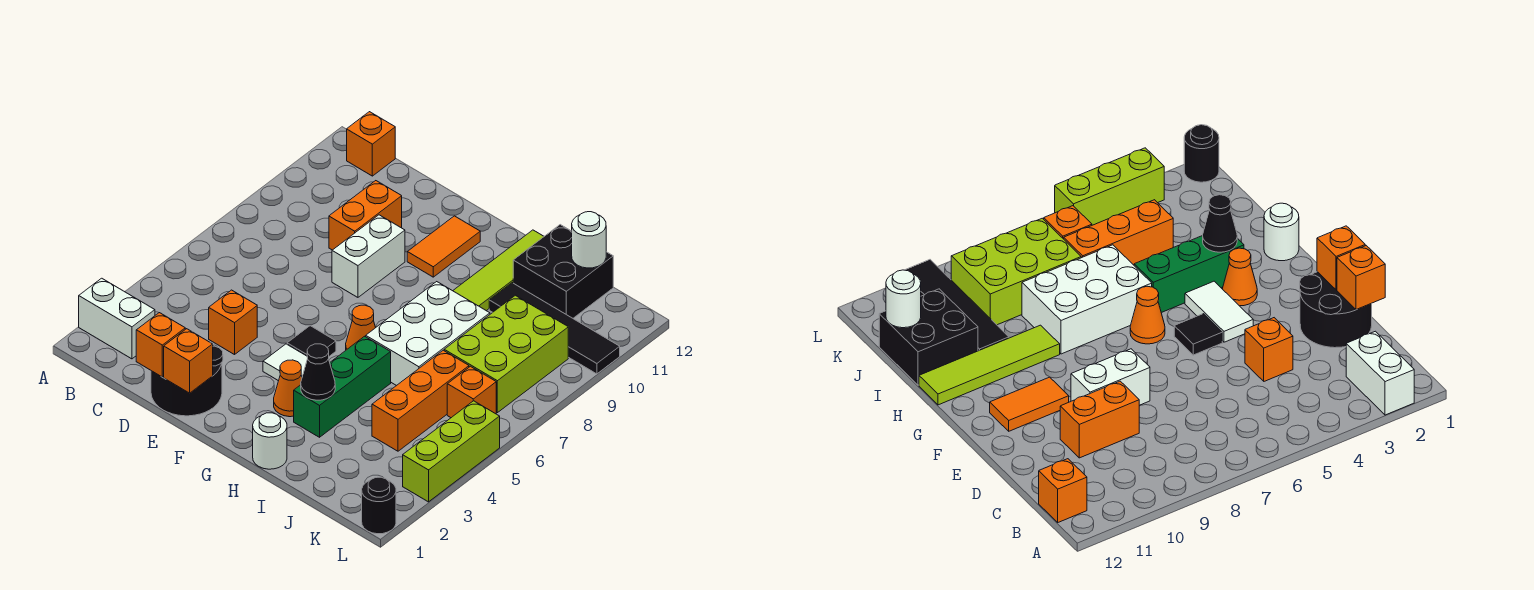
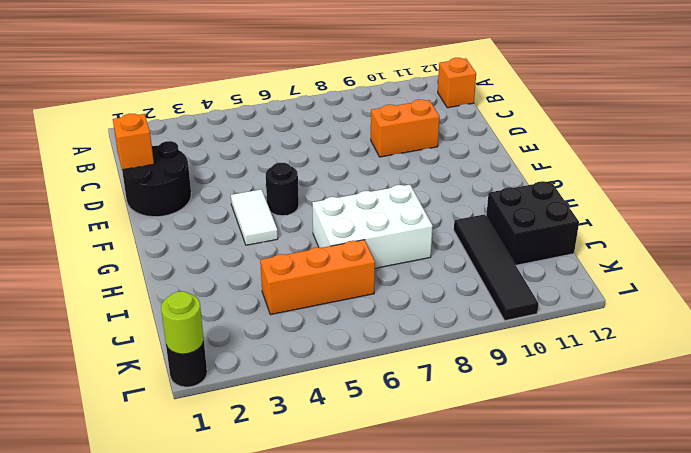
black round brick F5 level 1 -> black tile F5 level 1
lime round brick L1 level 2 -> none
none -> white brick A2:B2 level 1
none -> orange brick D4 level 1
none -> white brick E8:E9 level 1

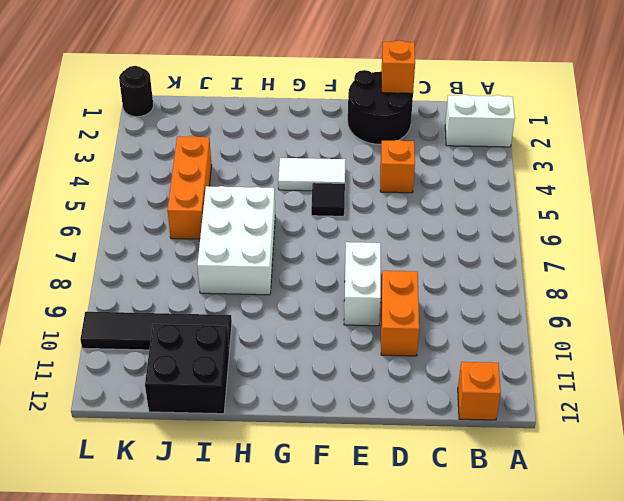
none -> orange tile F10:F11 level 1
none -> orange cone G3 level 1
none -> orange cone G6 level 1

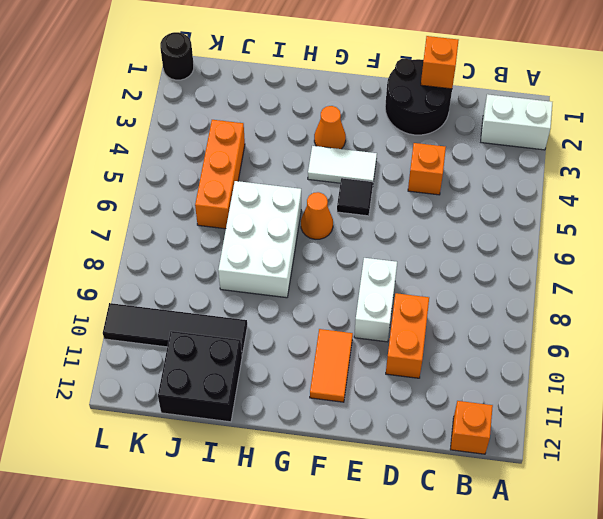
none -> white round brick H1 level 1
none -> green brick H3:H5 level 1
none -> lime tile H9:H12 level 1

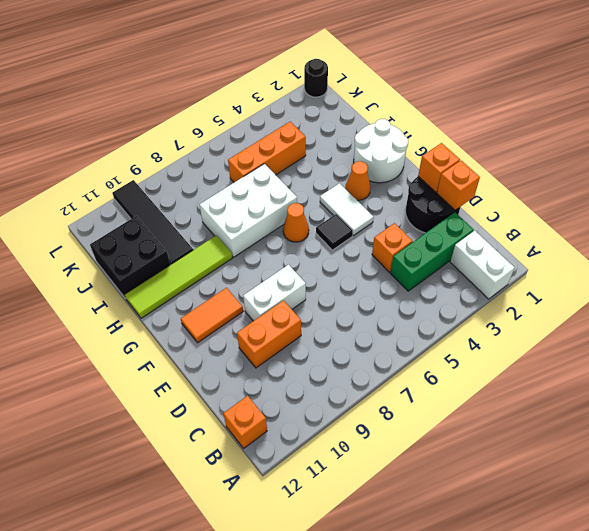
green brick C2:C4 level 1 -> green brick H3:H5 level 1
white round brick G1:H2 level 1 -> white round brick H1 level 1
none -> lime brick J7:K9 level 1
none -> orange brick K6 level 1
none -> lime brick L3:L5 level 1

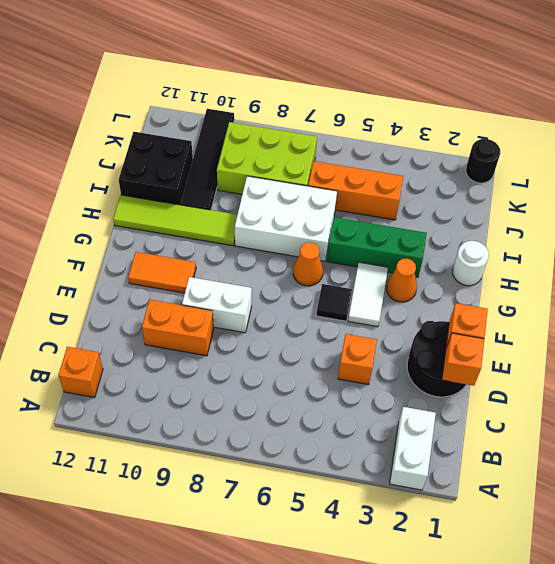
none -> orange brick K6 level 1
none -> lime brick L3:L5 level 1
none -> black cone H3 level 2

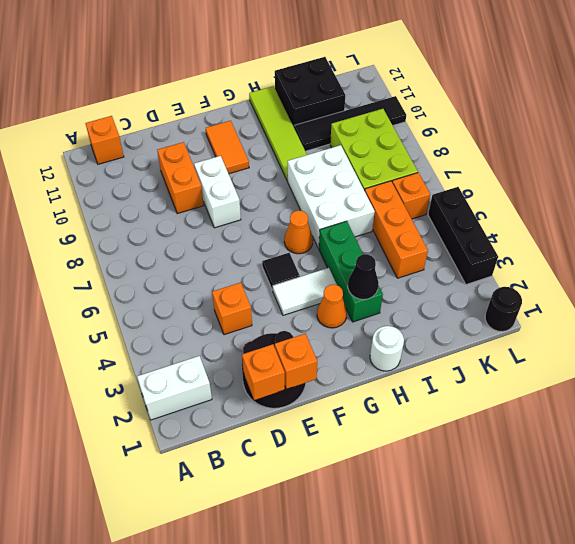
black brick L3:L5 level 1 -> lime brick L3:L5 level 1
none -> white round brick J12 level 2

